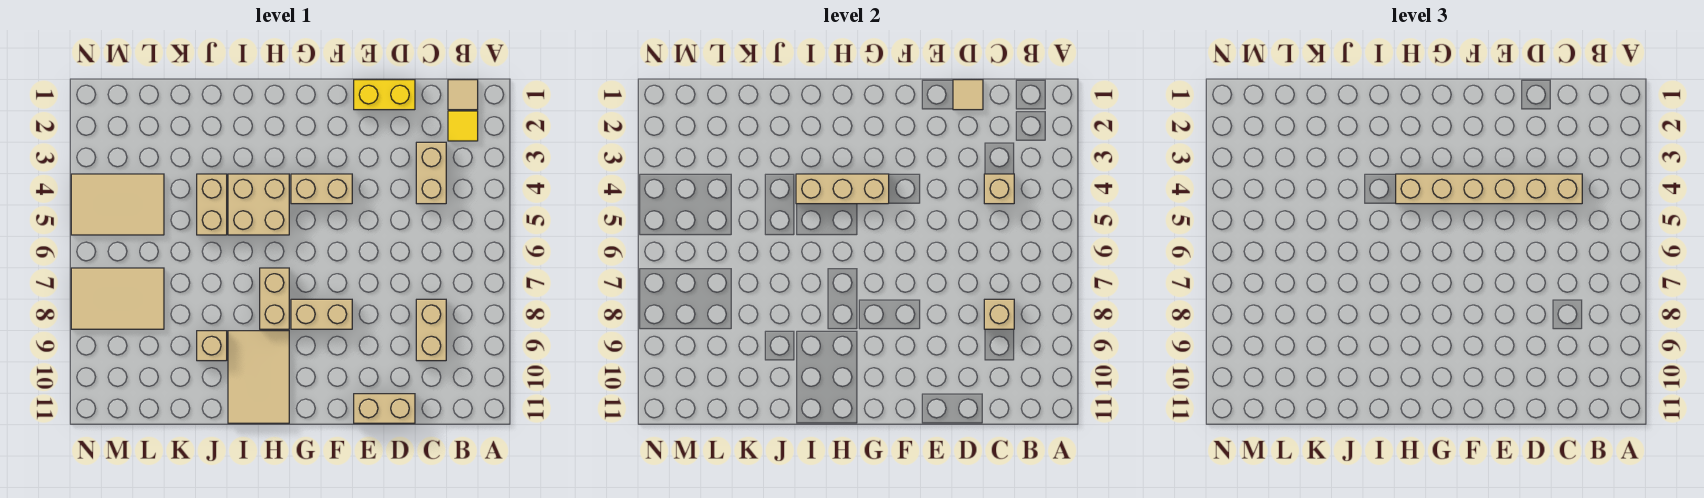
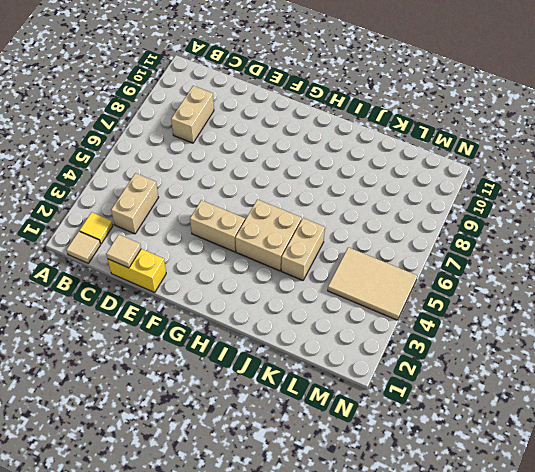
none -> tan brick D11:E11 level 1
none -> tan brick F8:G8 level 1
none -> tan brick H7:H8 level 1

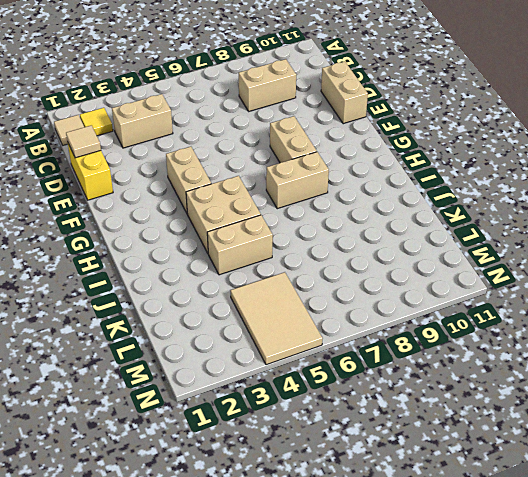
none -> tan tile H9:I11 level 1
none -> tan brick J9 level 1
none -> tan tile L7:N8 level 1

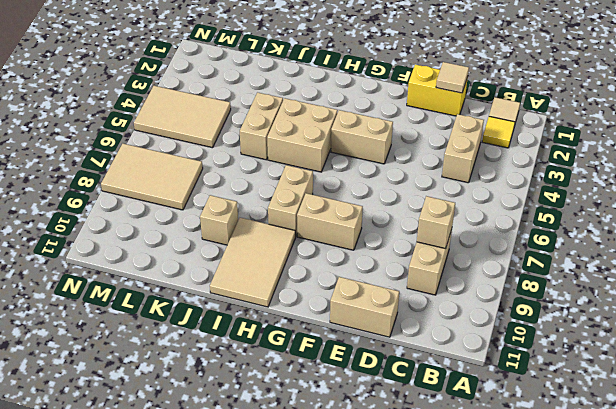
none -> tan brick C4 level 2
none -> tan brick G4:I4 level 2
none -> tan brick C4:H4 level 3

